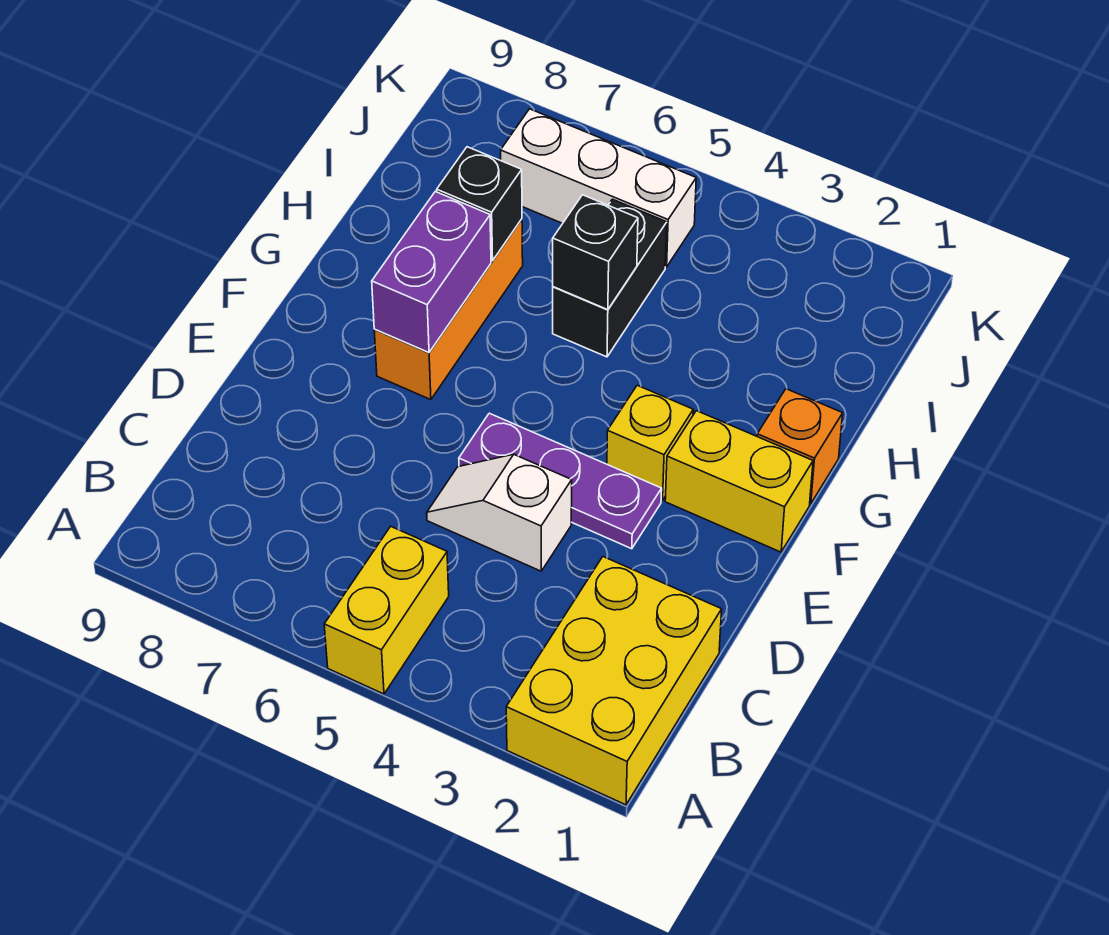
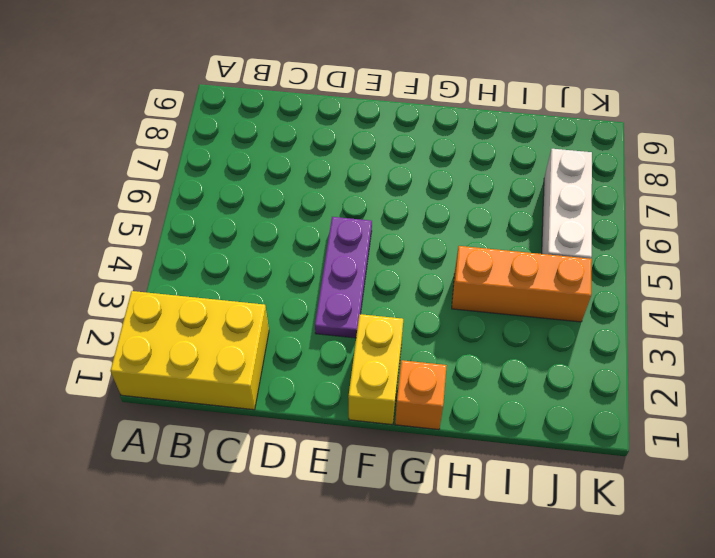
orange brick H4:J4 level 1 -> orange brick F7:H7 level 1
none -> yellow brick A5:B5 level 1
none -> white slope D4:D5 level 1 top 4
none -> yellow brick F3 level 1

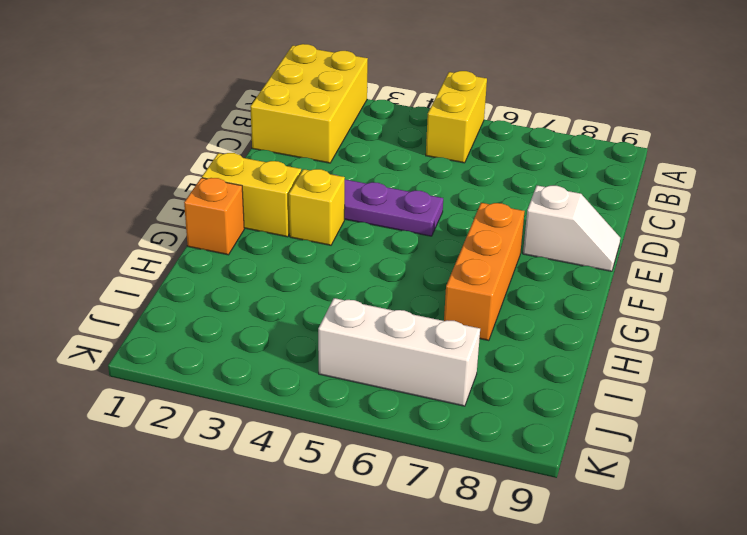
white slope E8:E9 level 1 top 8 -> white slope D4:D5 level 1 top 4
none -> black brick H5:I5 level 1
none -> purple brick F7:G7 level 2
none -> black brick H5 level 2

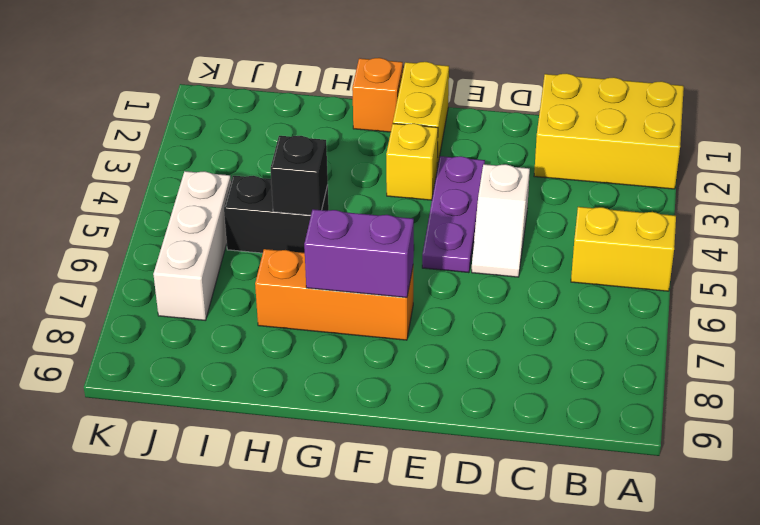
none -> black brick H7 level 2

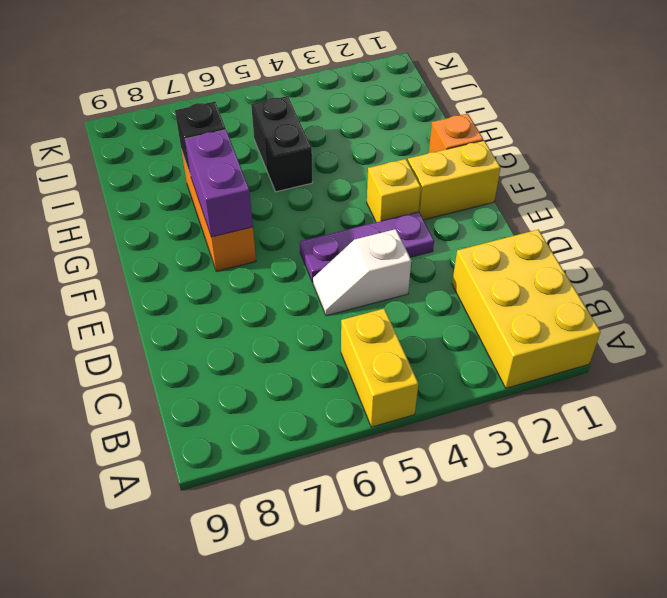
none -> white brick J5:J7 level 1
none -> black brick H5 level 2

